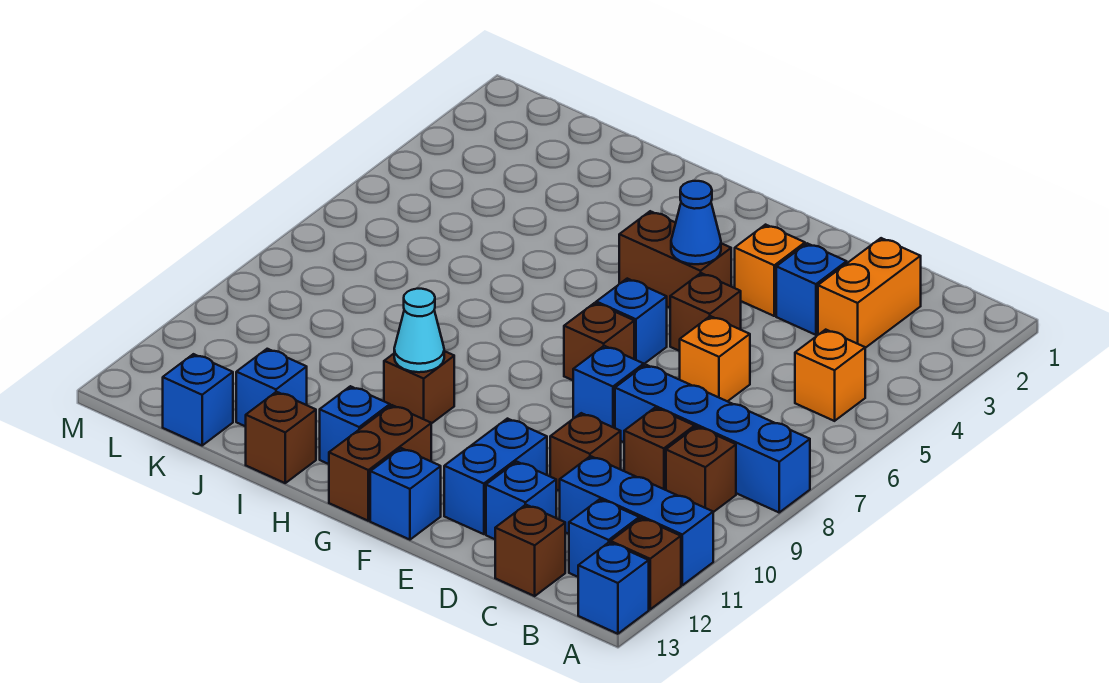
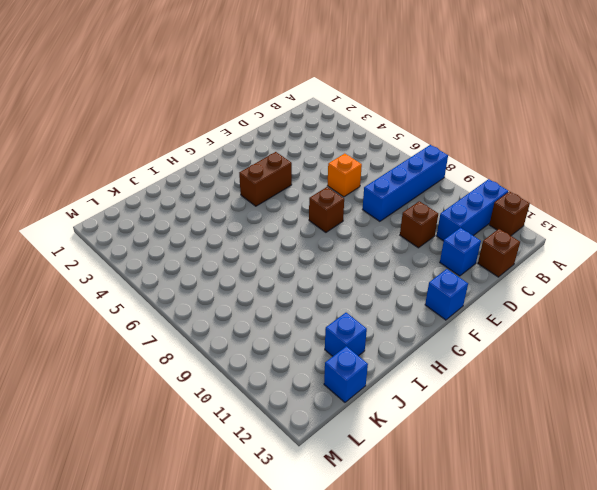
none -> blue brick A13 level 1
none -> orange brick B5 level 1
none -> brown brick B9 level 1
none -> blue brick B12 level 1

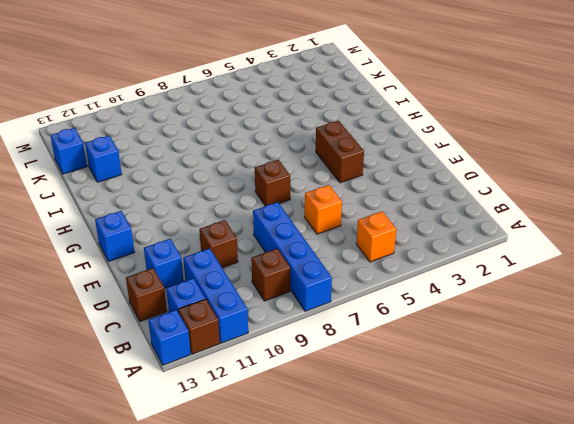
none -> orange brick C2:C3 level 1
none -> brown brick C9 level 1
none -> blue brick D3 level 1
none -> orange brick E3 level 1

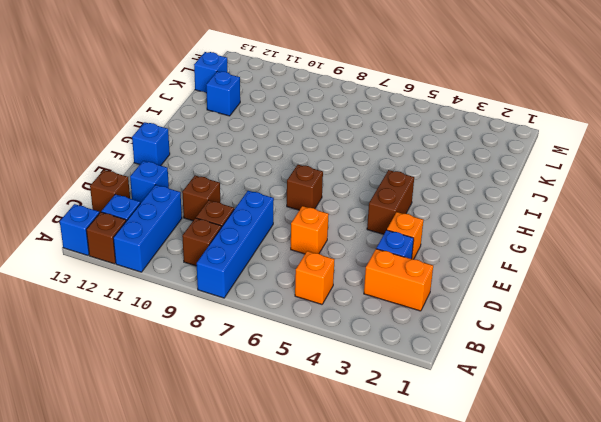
none -> brown brick E5 level 1
none -> blue brick E8 level 1
none -> blue brick E11:E12 level 1
none -> blue brick F6 level 1

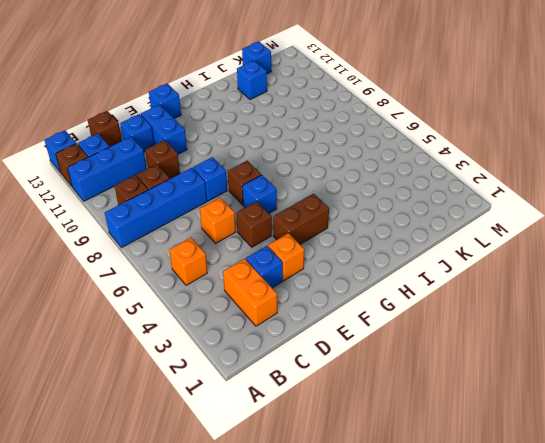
none -> brown brick G12:G13 level 1
none -> brown brick H10 level 1
none -> blue brick H12 level 1
none -> brown brick I13 level 1

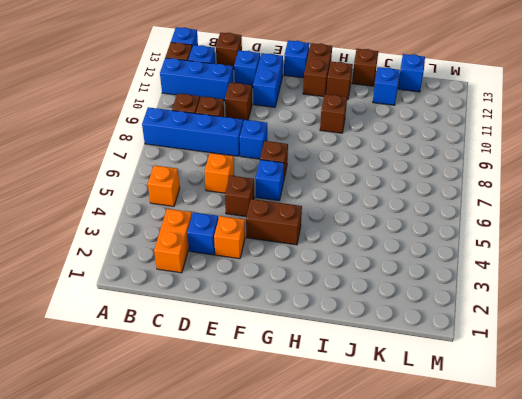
brown brick H12 level 1 -> blue brick H12 level 1
none -> blue cone F4 level 2
none -> cyan cone H10 level 2

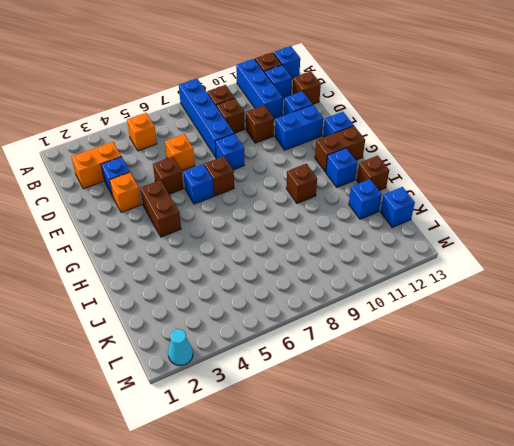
cyan cone M2 level 1 -> cyan cone H10 level 2
none -> blue cone F4 level 2

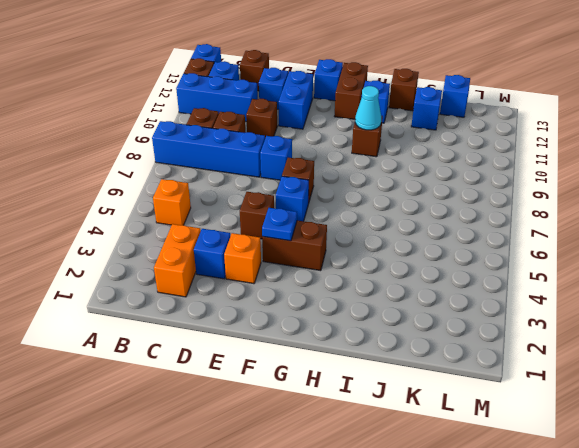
blue plate F4 level 2 -> blue cone F4 level 2
none -> orange brick D6 level 1

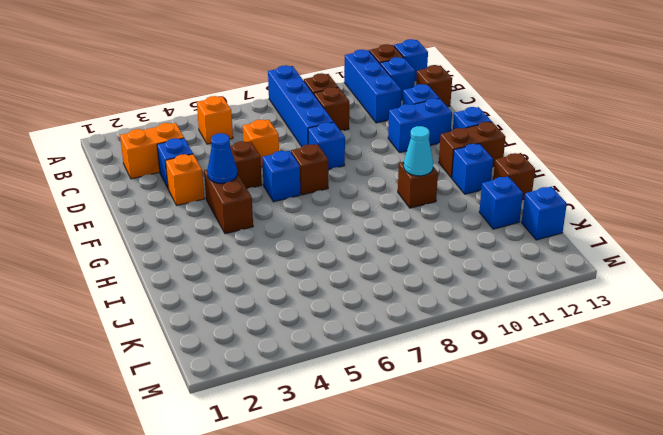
none -> brown brick D10 level 1

